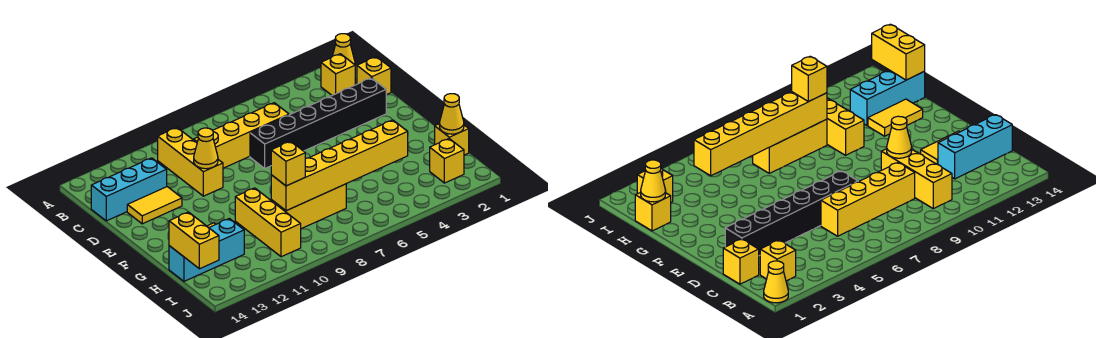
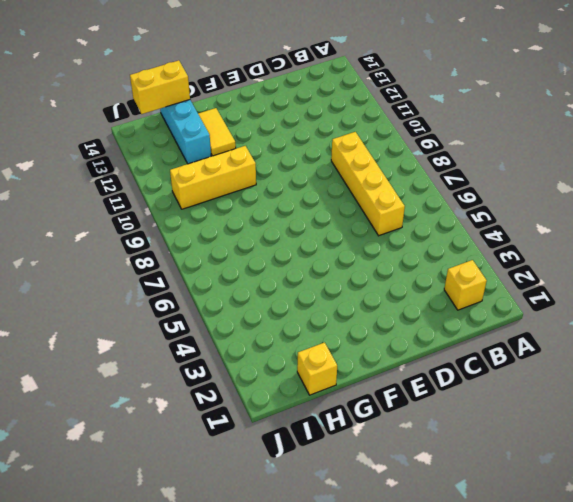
none -> yellow cone A1 level 1
none -> yellow brick B10:D10 level 1
none -> yellow brick C1 level 1

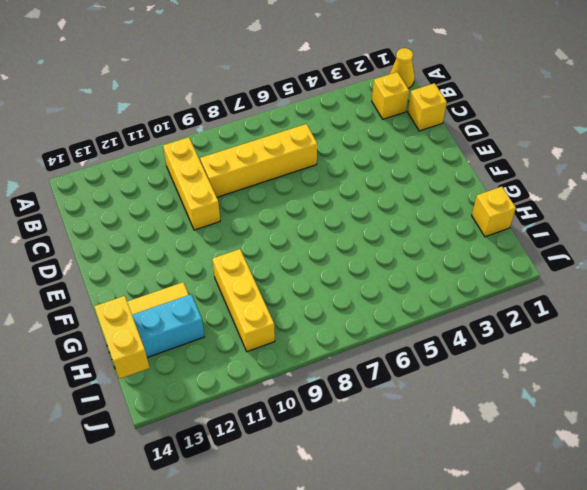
none -> cyan brick C12:C14 level 1
none -> black brick D2:D7 level 1
none -> yellow tile D12:D13 level 1

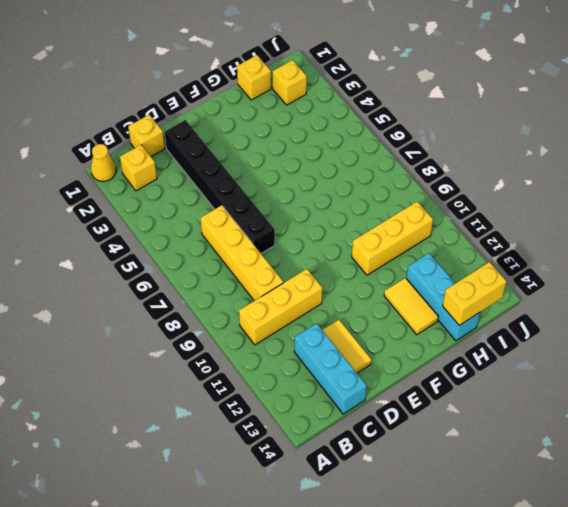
none -> yellow brick H7:H9 level 1
none -> yellow cone D10 level 2
none -> yellow cone H1 level 2

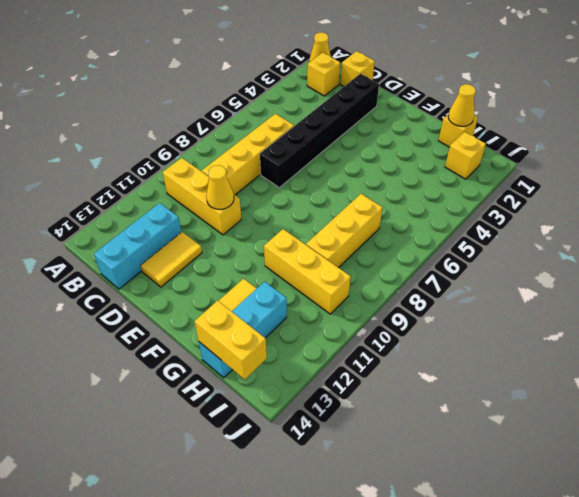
none -> yellow brick H4:H9 level 2
none -> yellow brick H9 level 3

